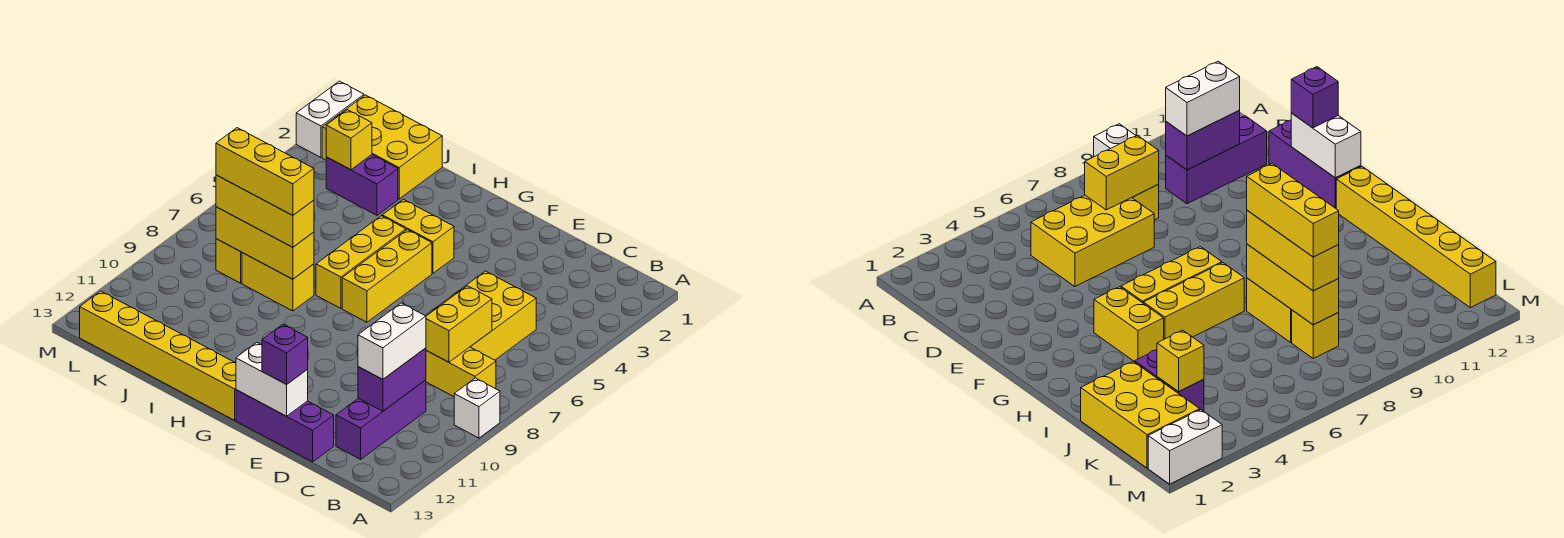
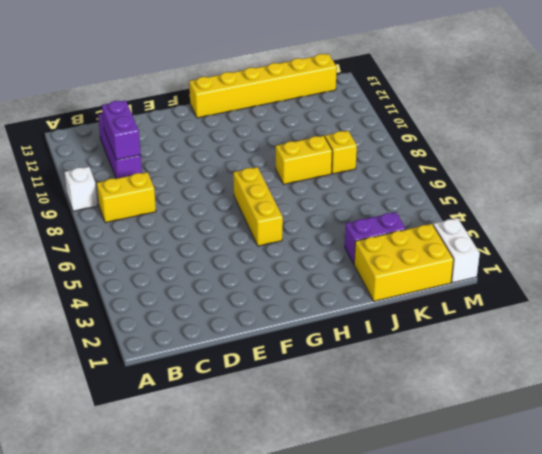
none -> yellow brick C5:D7 level 1
none -> purple brick D13:F13 level 1
none -> yellow brick G4:H4 level 1

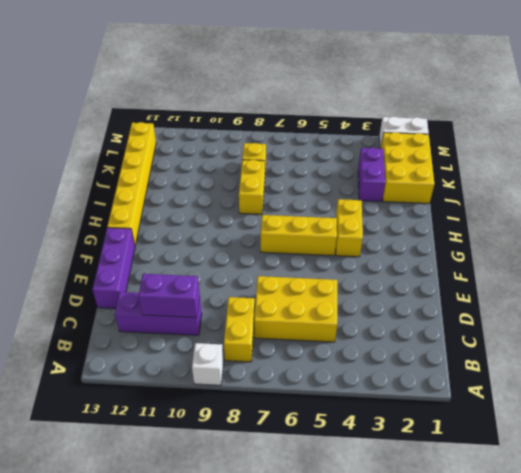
none -> yellow brick H5:H7 level 1
none -> yellow brick C7:C8 level 2
none -> white brick E13:F13 level 2

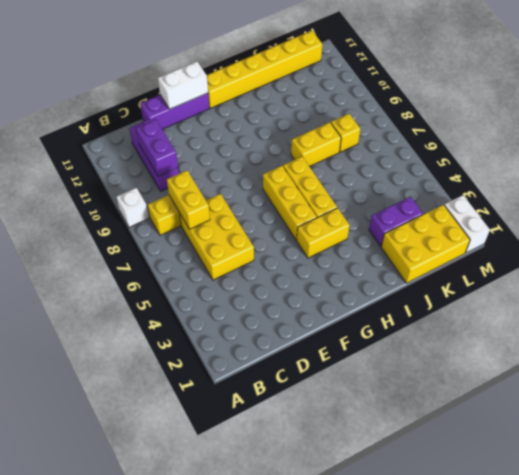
none -> yellow brick I8:K8 level 2
none -> yellow brick K3 level 2
none -> white brick C10:C11 level 3

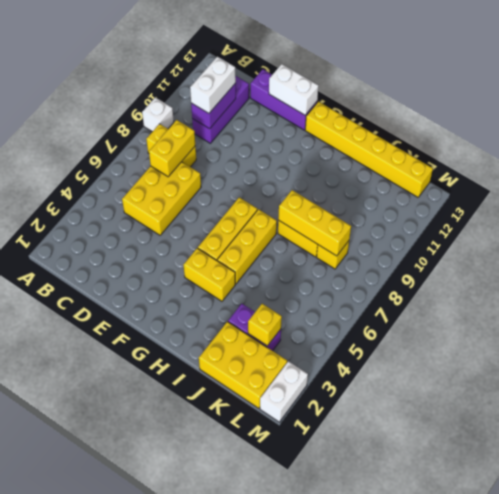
none -> purple brick E13 level 3
none -> yellow brick I8:K8 level 3
none -> yellow brick I8:K8 level 4

